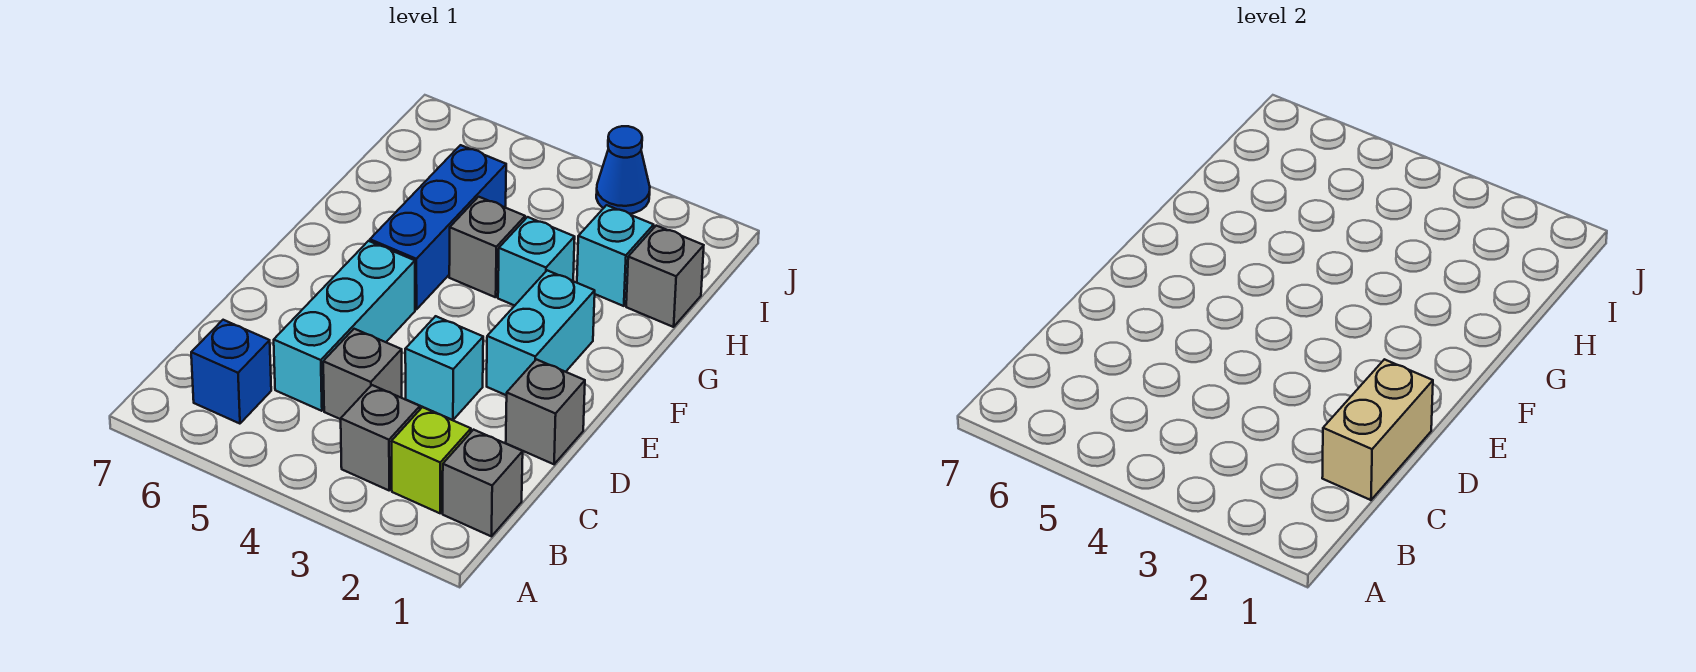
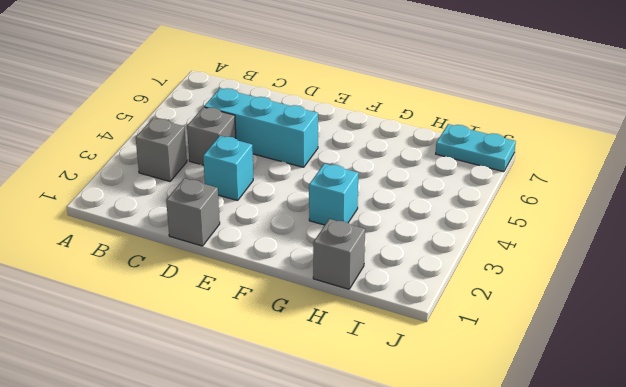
cyan plate I7:J7 level 1 -> none
none -> grey brick B1 level 1
none -> lime brick B2 level 1
none -> blue brick B6 level 1

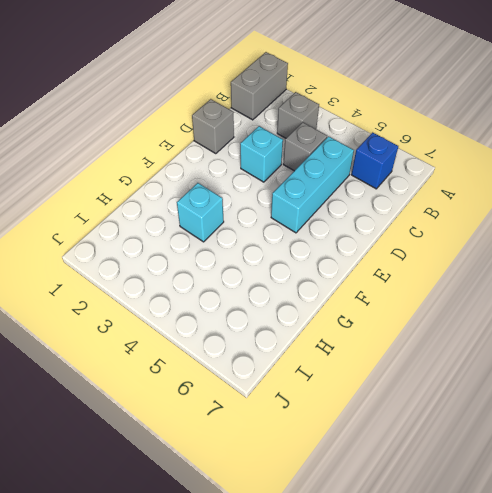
grey brick A1:B1 level 1 -> grey brick B1 level 1
none -> lime brick B2 level 1
none -> cyan brick E2:F2 level 1
none -> blue brick F5:H5 level 1

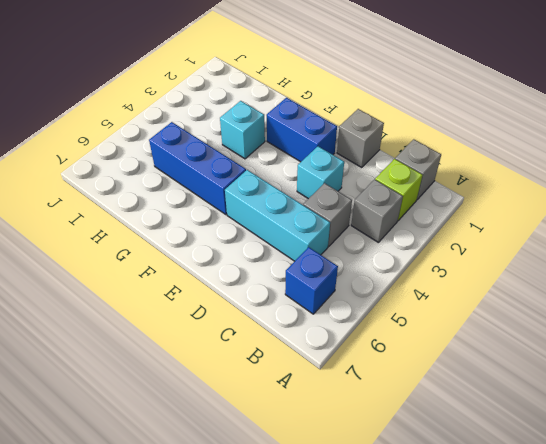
blue brick E2:F2 level 1 -> cyan brick E2:F2 level 1
none -> grey brick G4 level 1
none -> grey brick H1 level 1
none -> cyan brick H2 level 1

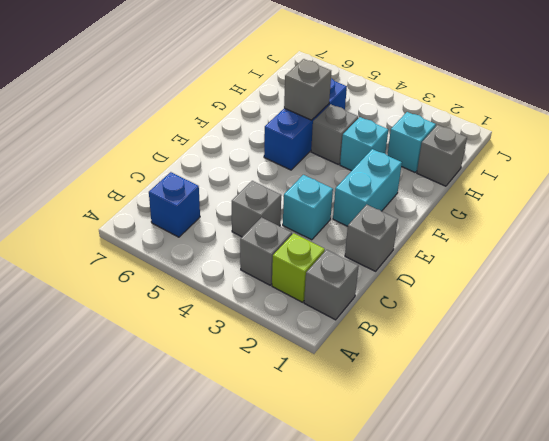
grey brick G5 level 2 -> none
none -> cyan brick C5:E5 level 1
none -> blue cone J3 level 1
none -> tan brick C1:D1 level 2

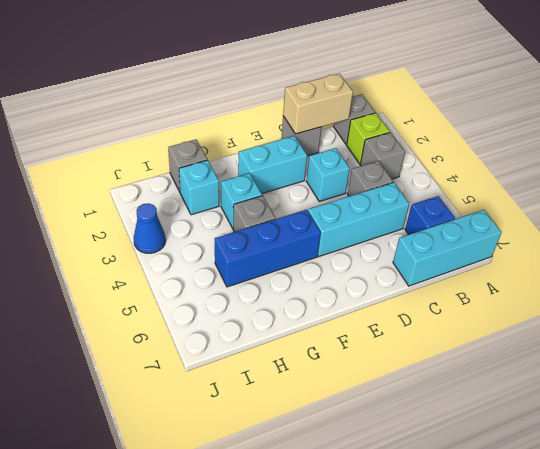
cyan brick A7:C7 level 1 -> none

